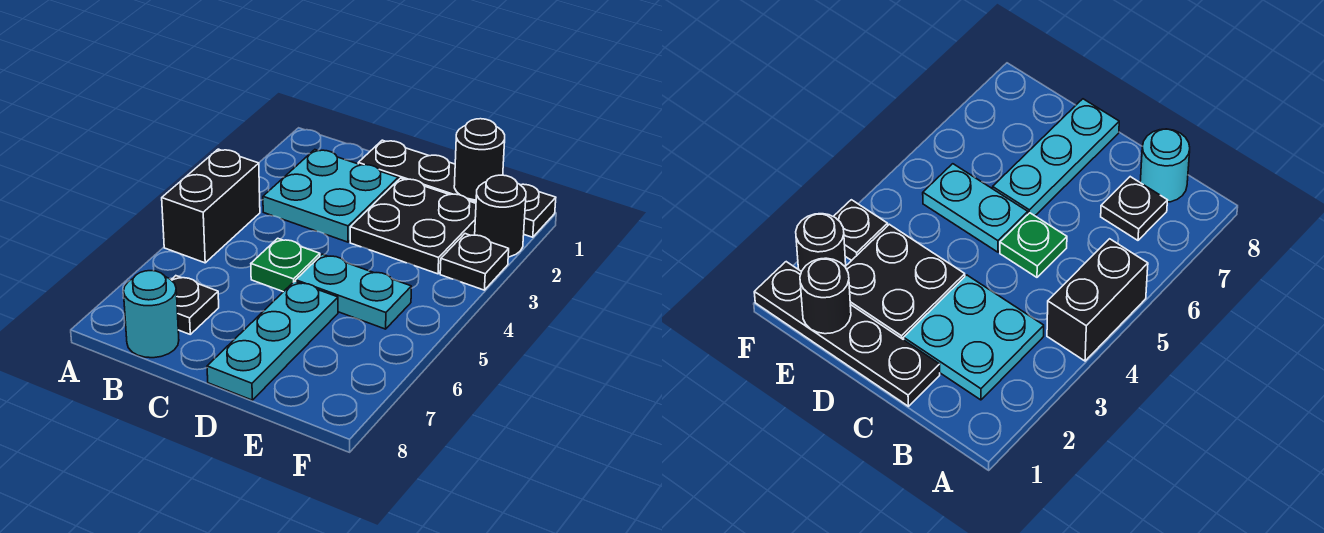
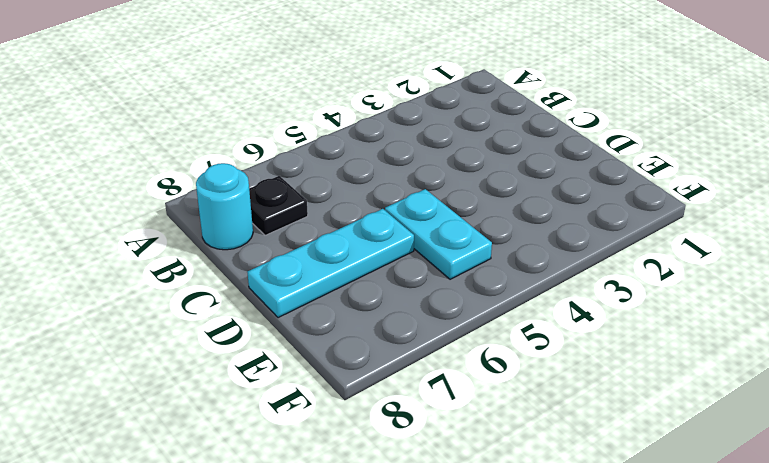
none -> black brick A4:A5 level 1
none -> cyan plate B2:C3 level 1
none -> black plate C1:F1 level 1

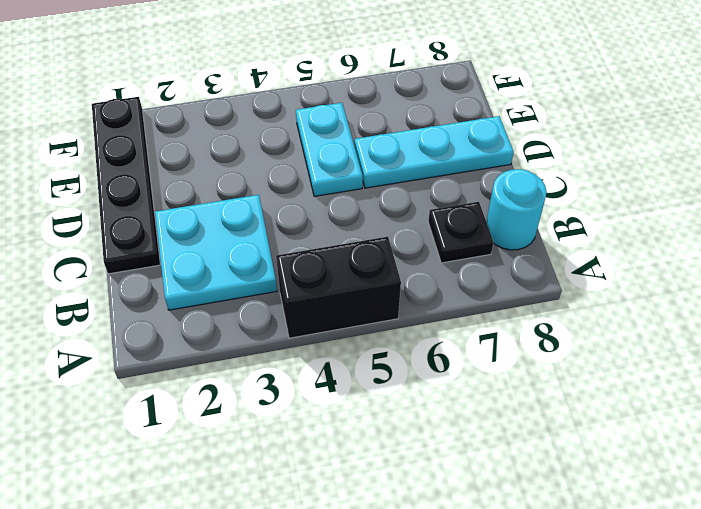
none -> green plate C5 level 1
none -> black plate D2:E3 level 1
none -> black round brick F2 level 1

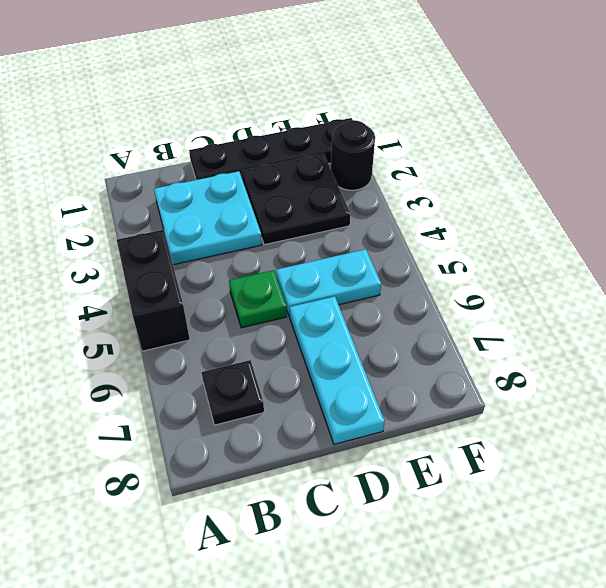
none -> cyan round brick B8 level 1
none -> black plate F3 level 1
none -> black round brick E1 level 2

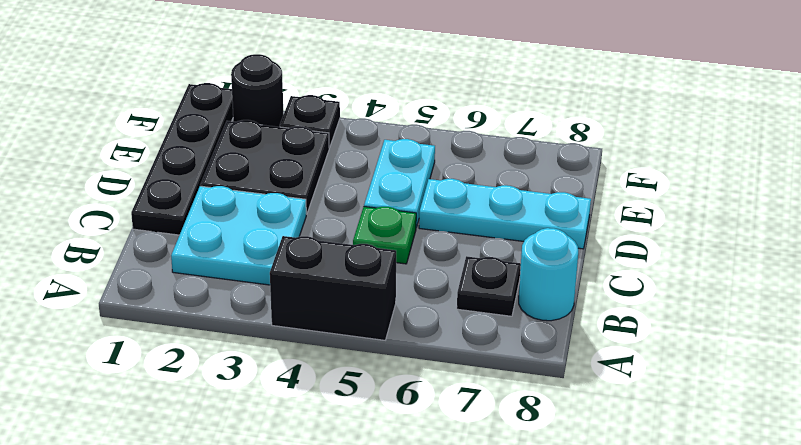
none -> black round brick E1 level 2

